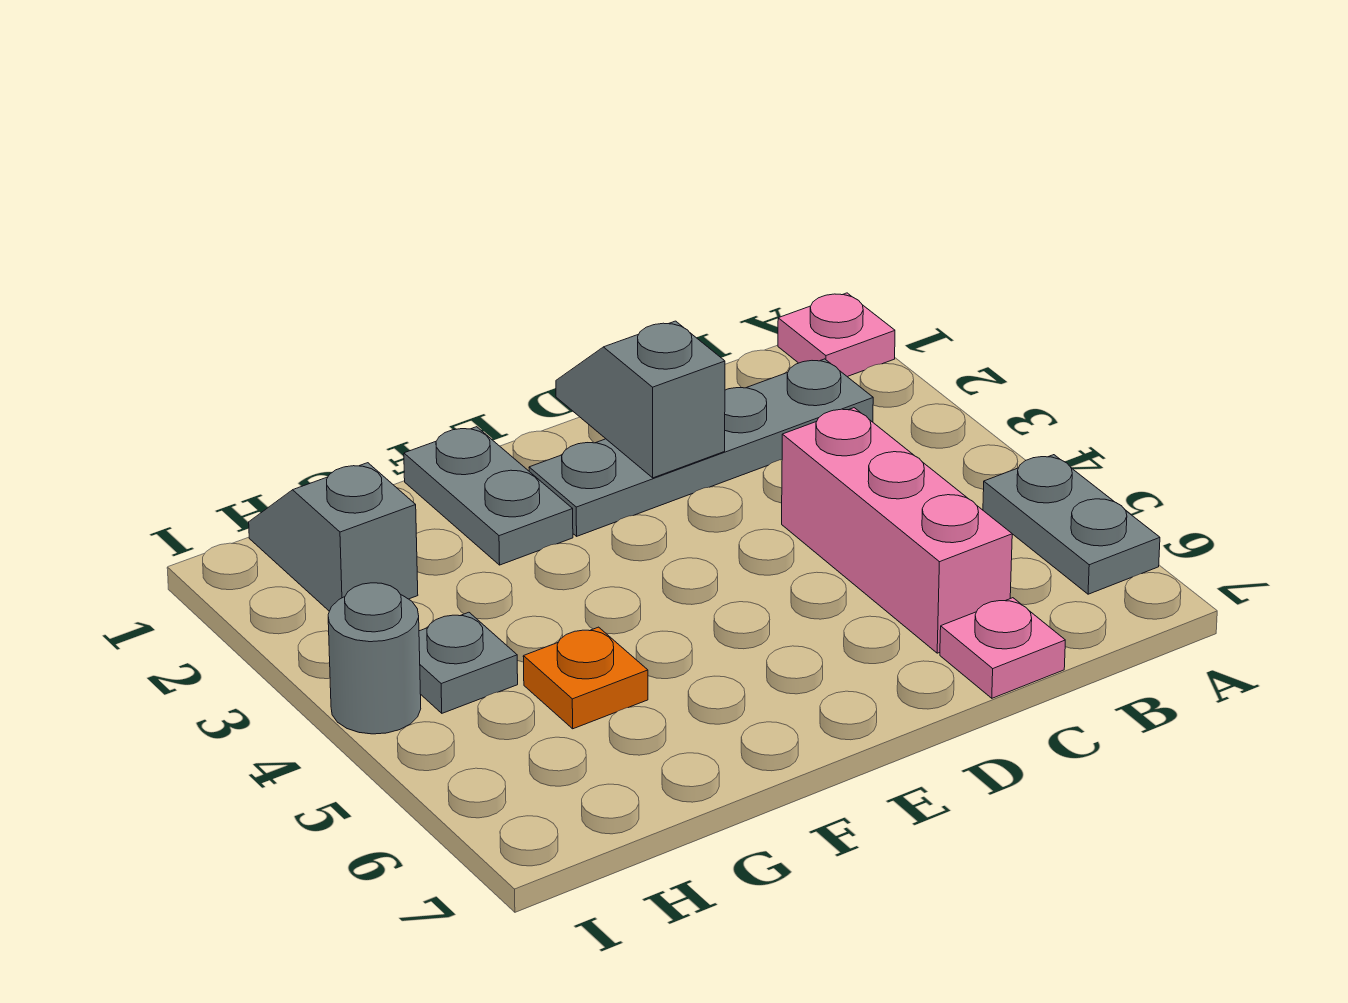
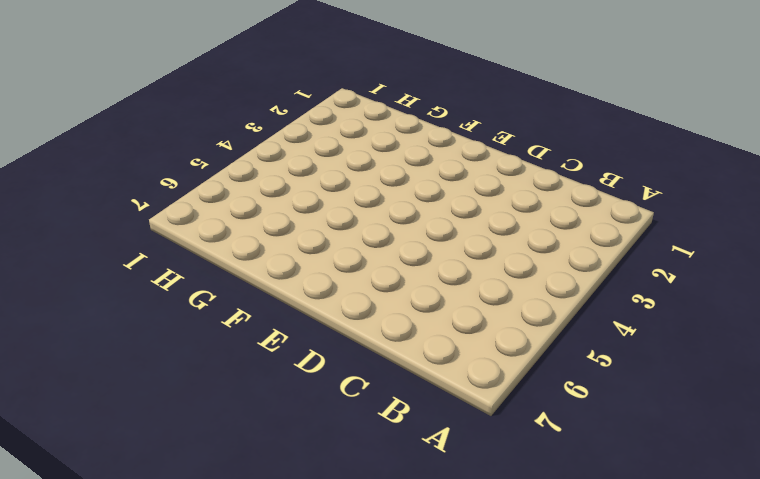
none -> pink plate A1 level 1
none -> grey plate A5:A6 level 1

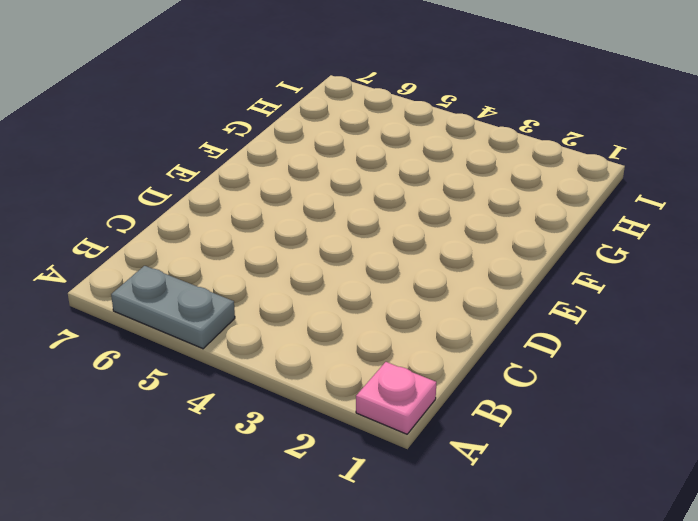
none -> grey plate B2:E2 level 1
none -> pink brick C4:C6 level 1

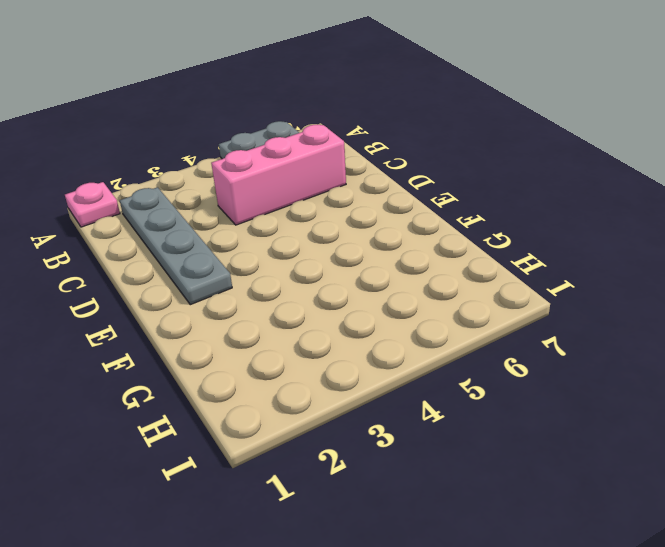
none -> pink plate C7 level 1
none -> grey plate F1:F2 level 1

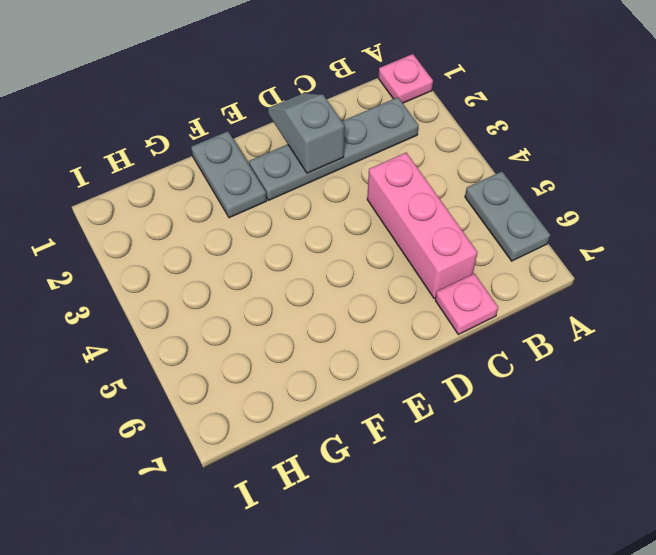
none -> orange plate G5 level 1
none -> grey slope H1:H2 level 1 top 2

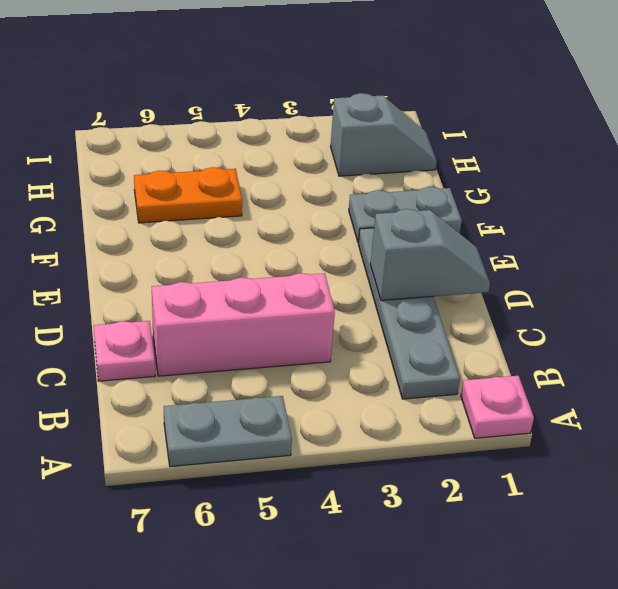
orange plate G5:G6 level 1 -> orange plate G5 level 1
none -> grey plate H4 level 1
none -> grey round brick I4 level 1

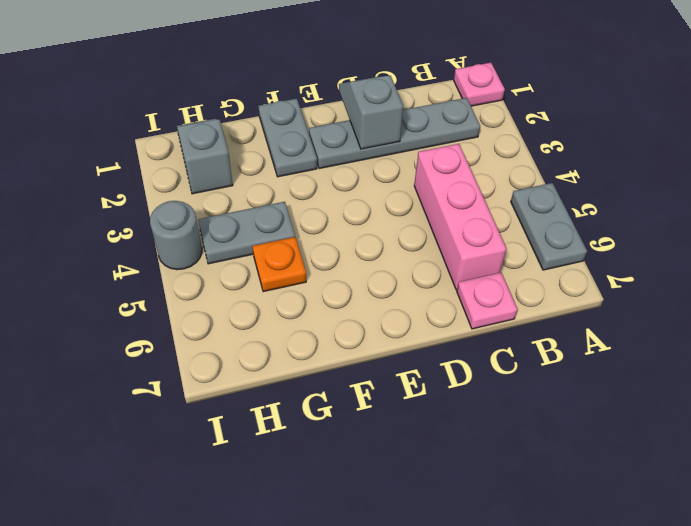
grey plate G4:H4 level 1 -> grey plate H4 level 1

